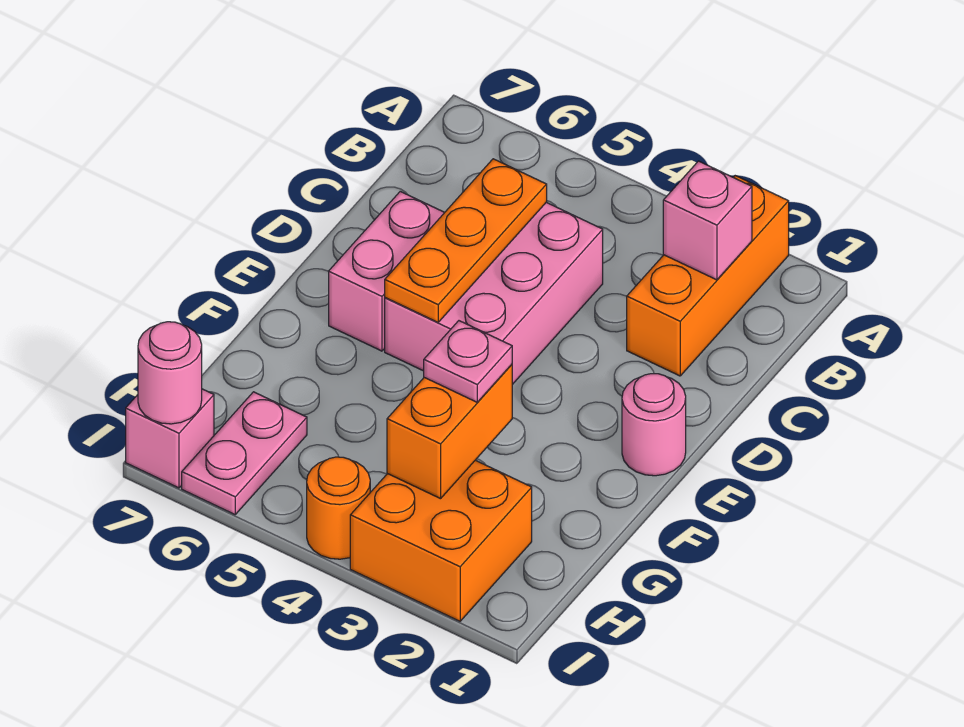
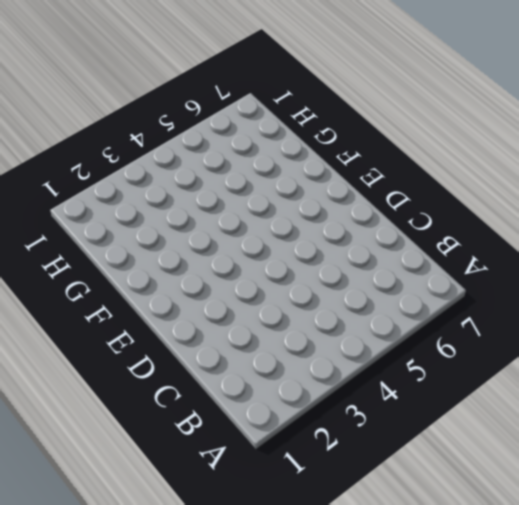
none -> orange brick A2:C2 level 1
none -> pink brick C4:E5 level 1
none -> pink brick D6:E6 level 1

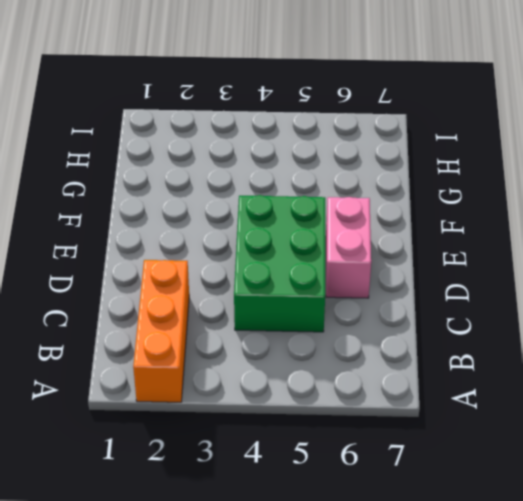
green brick C4:E5 level 1 -> pink brick C4:E5 level 1
none -> pink round brick E1 level 1
none -> orange brick H2:I3 level 1
none -> pink plate H6:I6 level 1

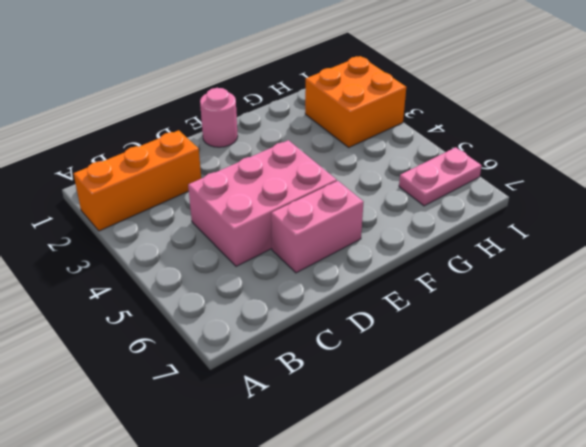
none -> orange round brick I4 level 1
none -> pink brick I7 level 1
none -> pink brick B2 level 2

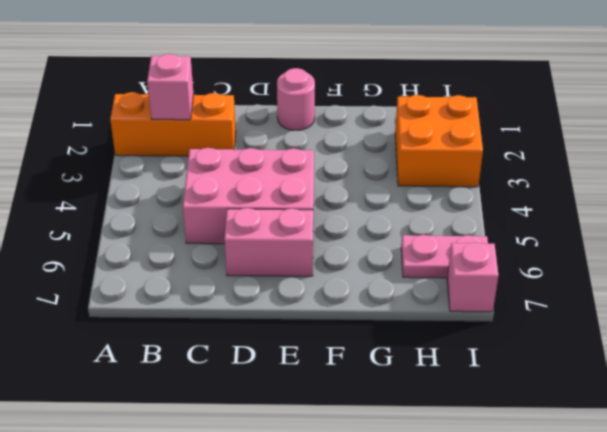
none -> orange round brick I4 level 1
none -> orange plate C5:E5 level 2
none -> orange brick G3:H3 level 2

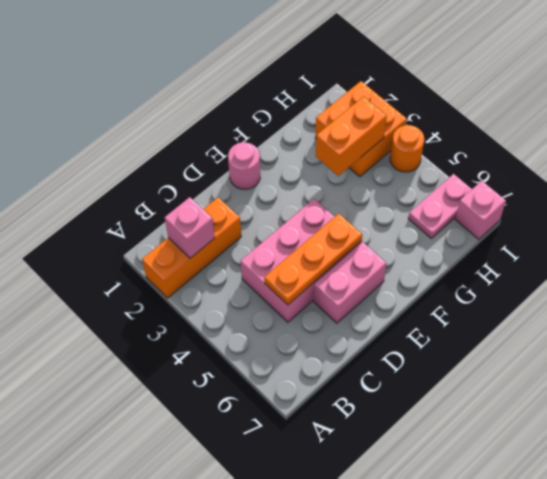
none -> pink round brick I7 level 2
none -> pink plate G3 level 3

